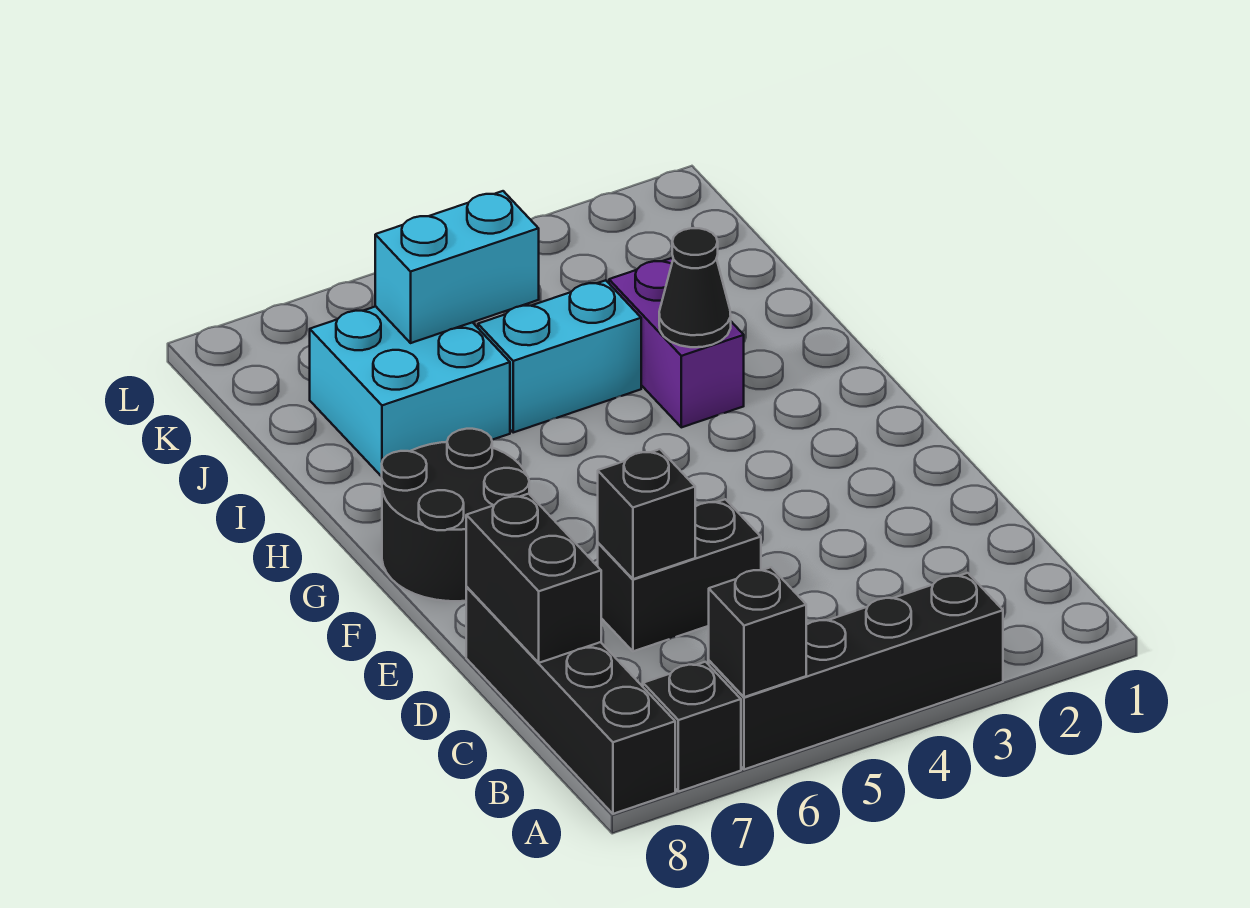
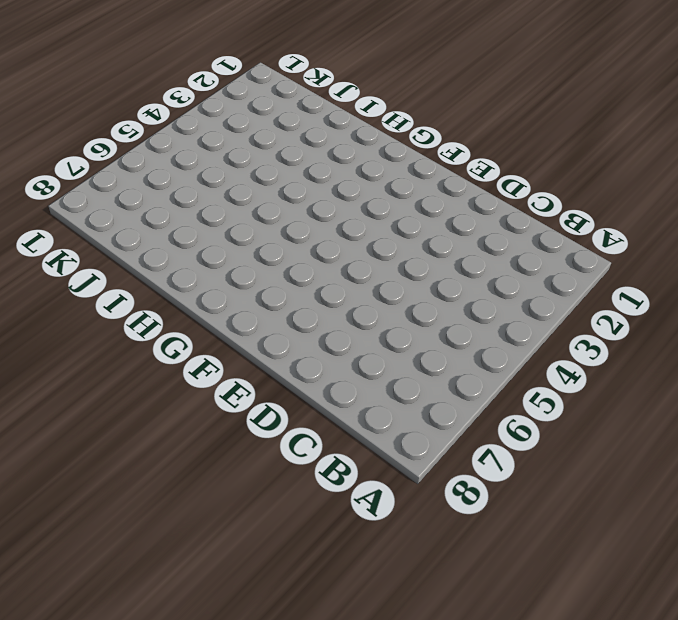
none -> black brick A3:A6 level 1
none -> black brick A7 level 1
none -> black brick A8:D8 level 1

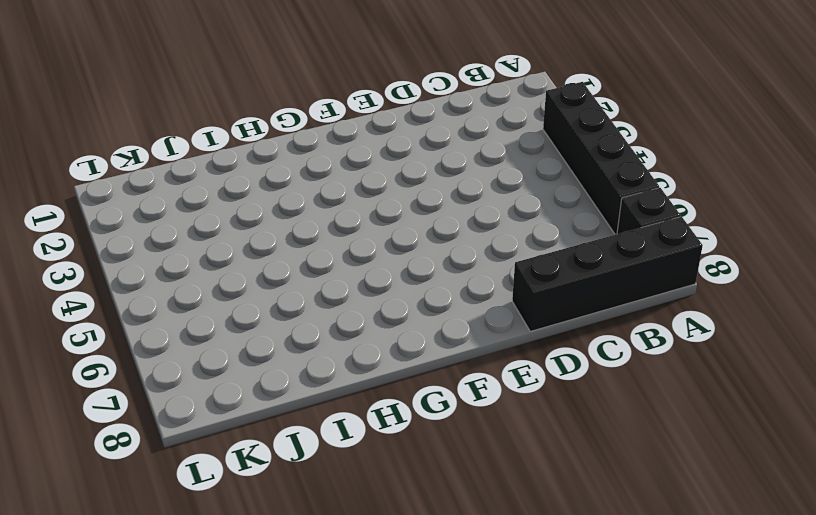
none -> black brick D5:D6 level 1
none -> black round brick F7:G8 level 1
none -> purple brick H3:I3 level 1

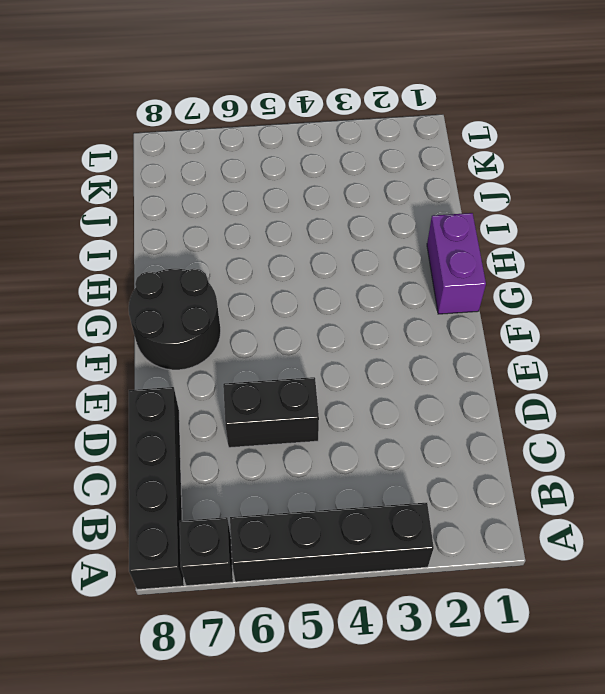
purple brick G1:H1 level 1 -> purple brick H3:I3 level 1
none -> cyan brick I4:I5 level 1
none -> cyan brick I6:J7 level 1
none -> black brick A6 level 2

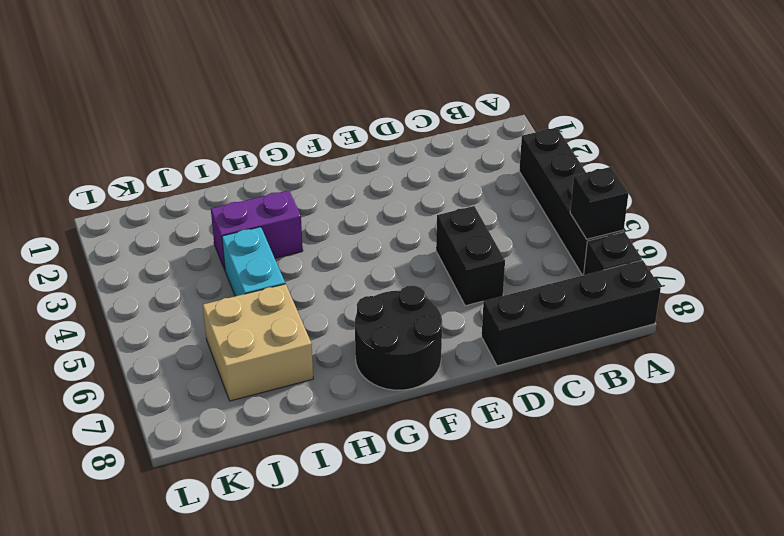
tan brick I6:J7 level 1 -> cyan brick I6:J7 level 1
none -> black brick C8:D8 level 2
none -> black brick D6 level 2
none -> black cone H3 level 2

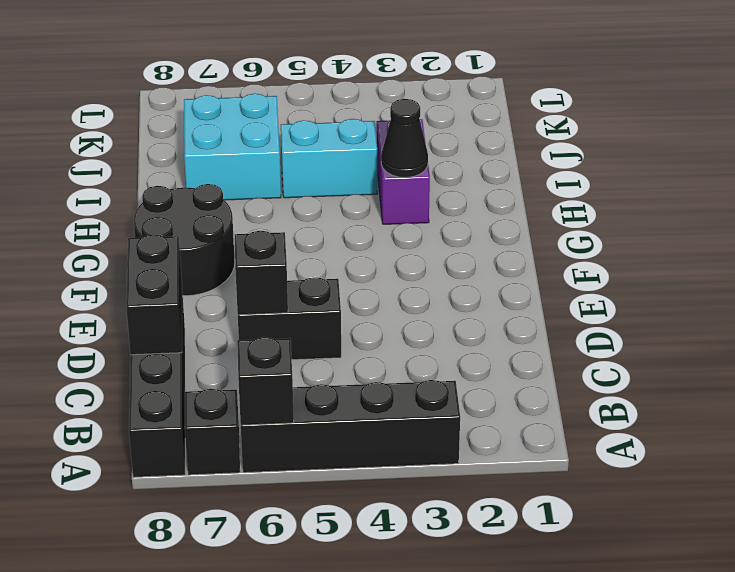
none -> cyan brick J5:J6 level 2

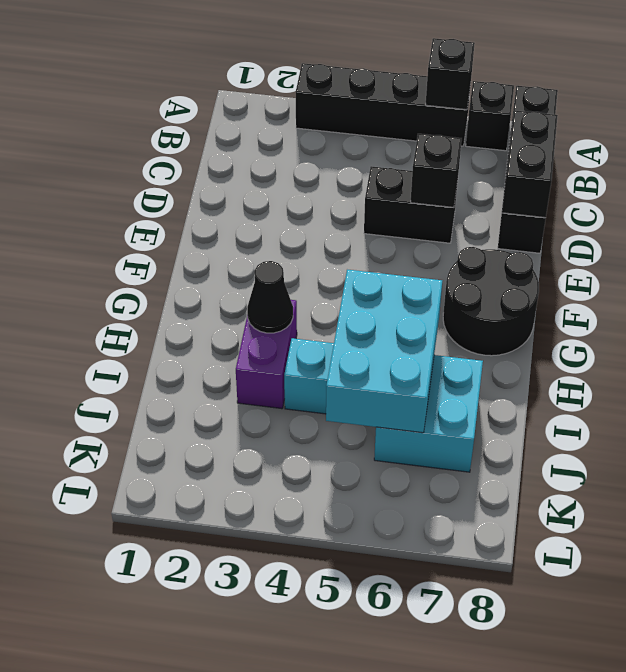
cyan brick H5:J6 level 2 -> cyan brick J5:J6 level 2

